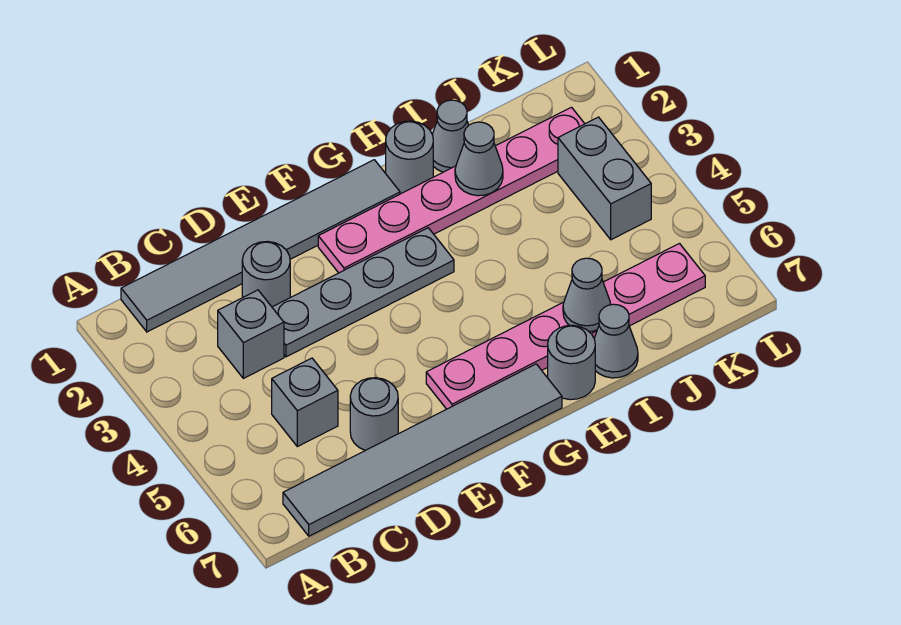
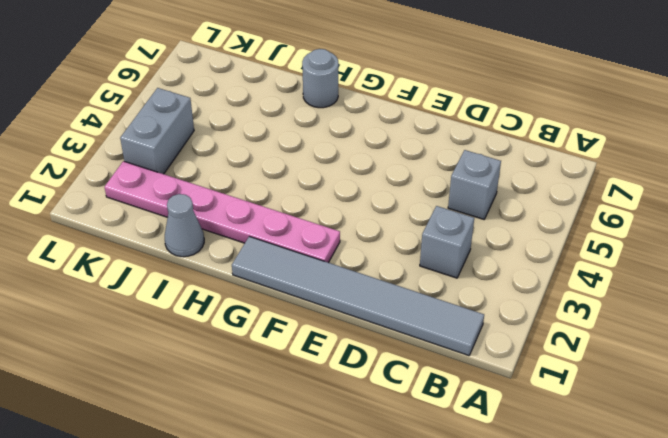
none -> grey tile B7:G7 level 1
none -> grey round brick D2 level 1
none -> grey plate D3:G3 level 1

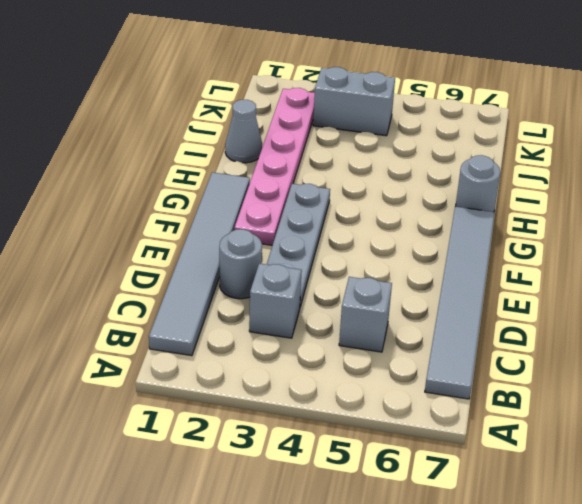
none -> grey round brick D6 level 1
none -> pink plate F6:K6 level 1
none -> grey round brick H1 level 1

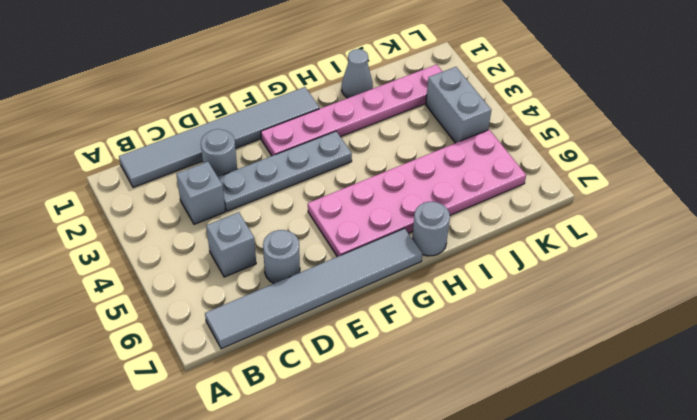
pink plate F5:K6 level 1 -> pink plate F6:K6 level 1
none -> grey round brick H1 level 1
none -> grey cone I7 level 1
none -> grey cone I2 level 2

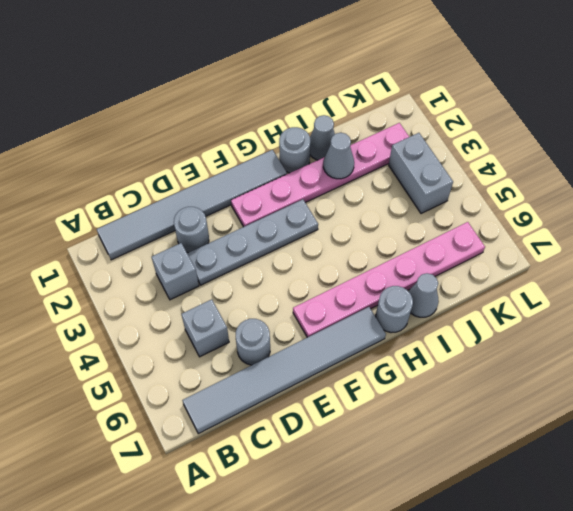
none -> grey cone I6 level 2

